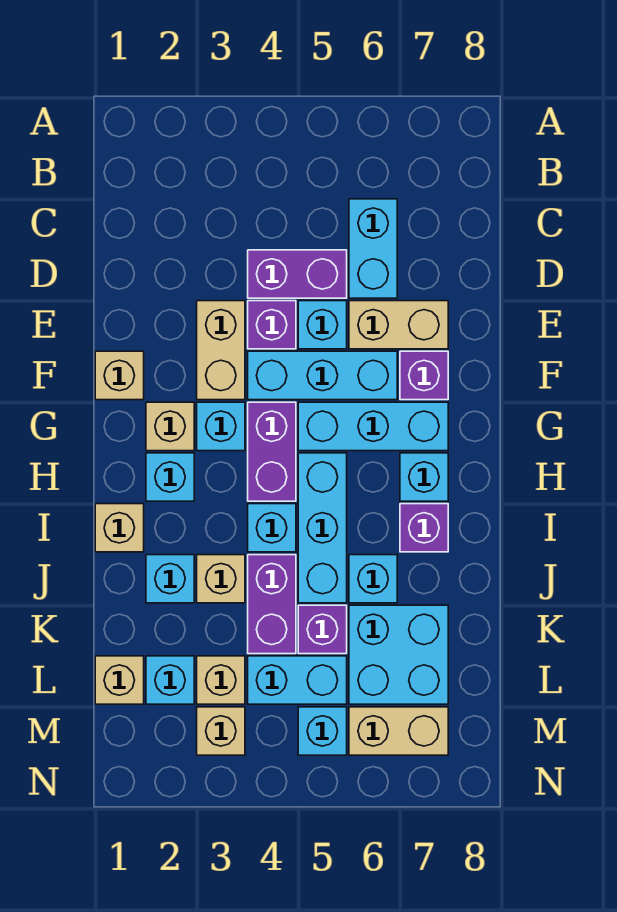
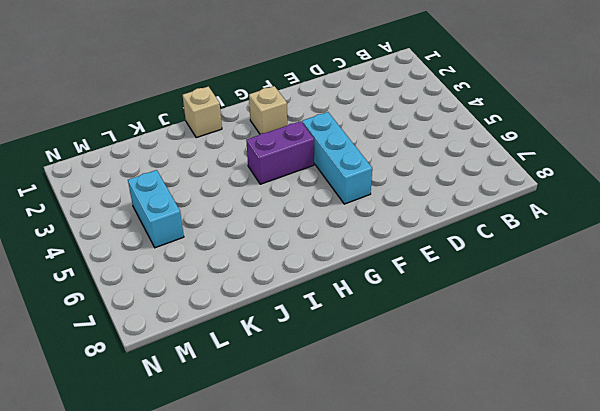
none -> cyan brick C6:D6 level 1
none -> purple brick D4:D5 level 1
none -> tan brick E3:F3 level 1
none -> purple brick E4 level 1

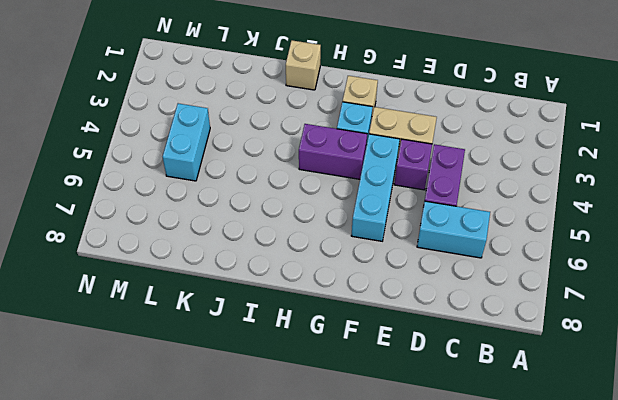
none -> cyan brick E5 level 1
none -> tan brick E6:E7 level 1
none -> tan brick F1 level 1
none -> purple brick F7 level 1

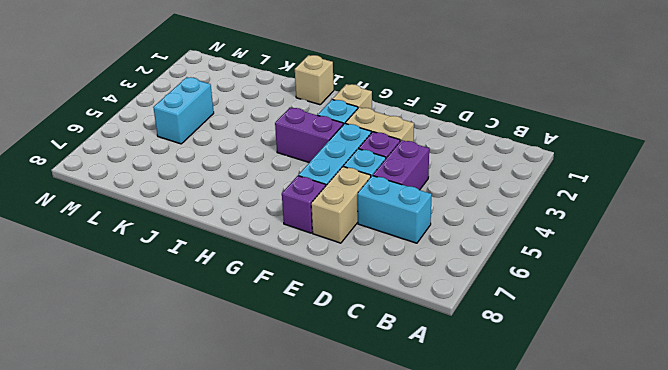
none -> tan brick F1 level 1
none -> cyan brick G5:G7 level 1
none -> cyan brick H2 level 1
none -> cyan brick H5:J5 level 1

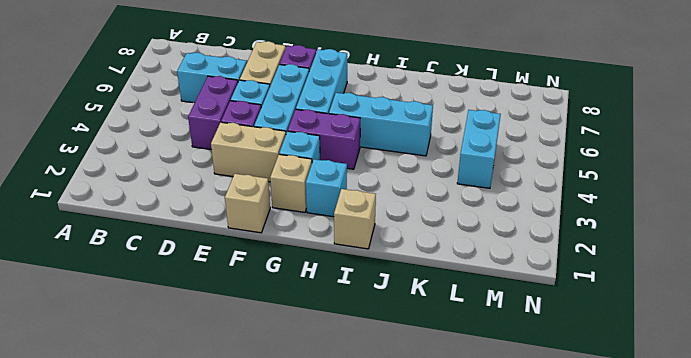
none -> cyan brick H7 level 1
none -> cyan brick I4 level 1
none -> purple brick I7 level 1
none -> cyan brick J2 level 1

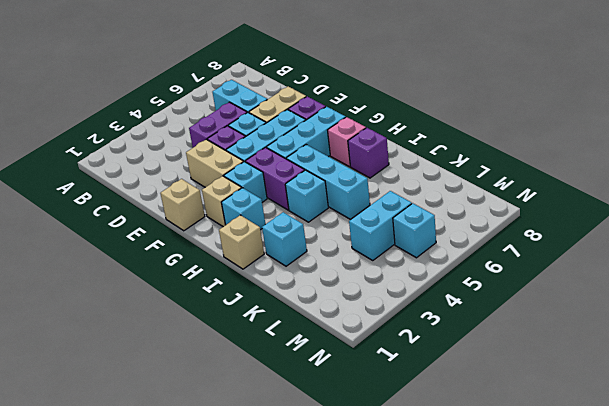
pink brick H7 level 1 -> cyan brick H7 level 1
none -> tan brick J3 level 1
none -> purple brick J4:K4 level 1
none -> cyan brick J6 level 1
none -> purple brick K5 level 1

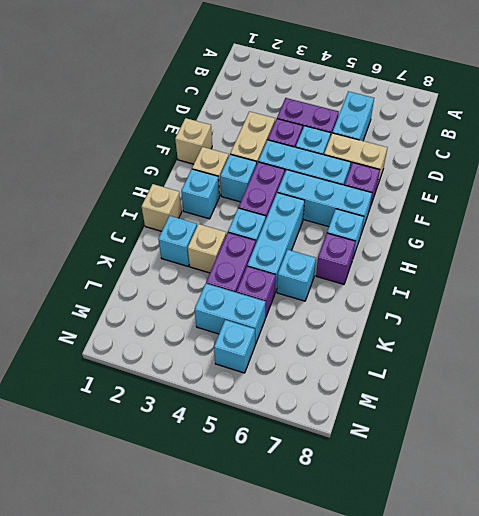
none -> cyan brick K6:L7 level 1
none -> tan brick L1 level 1
none -> cyan brick L2 level 1
none -> tan brick L3 level 1

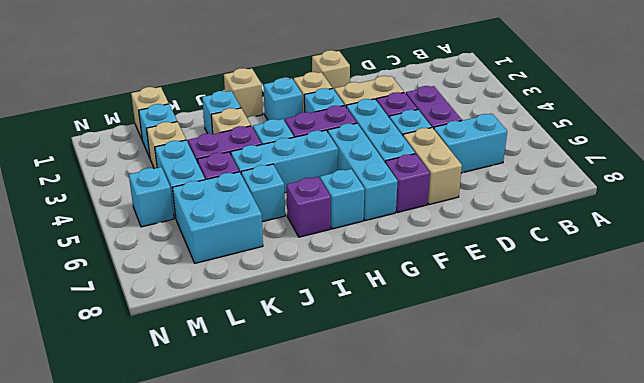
none -> tan brick M3 level 1
none -> tan brick M6:M7 level 1

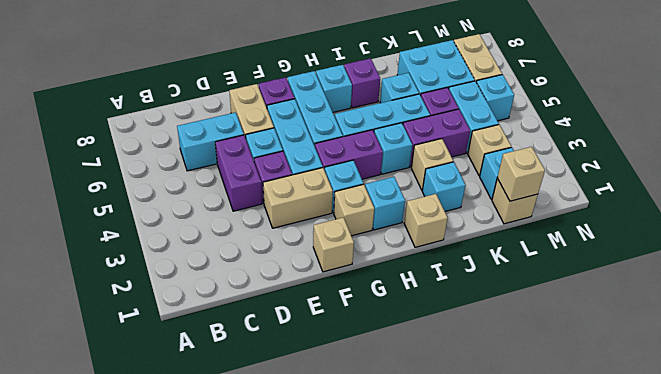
tan brick L1 level 2 -> tan brick M3 level 1

